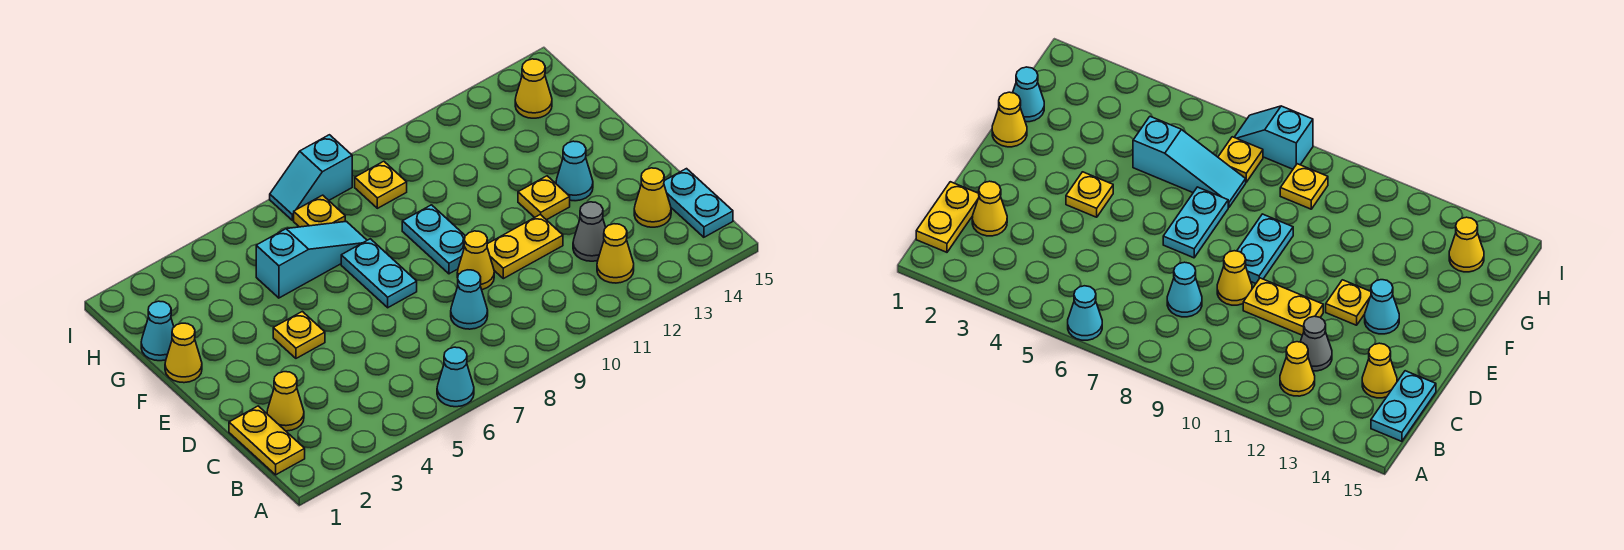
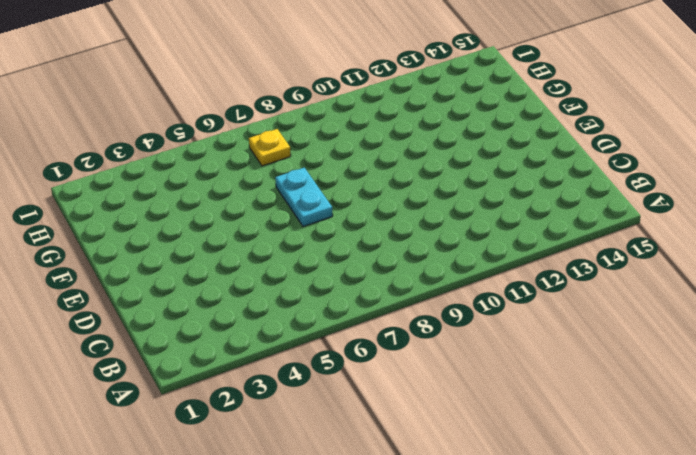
none -> cyan cone A6 level 1
none -> yellow plate B1:C1 level 1
none -> yellow cone B12 level 1

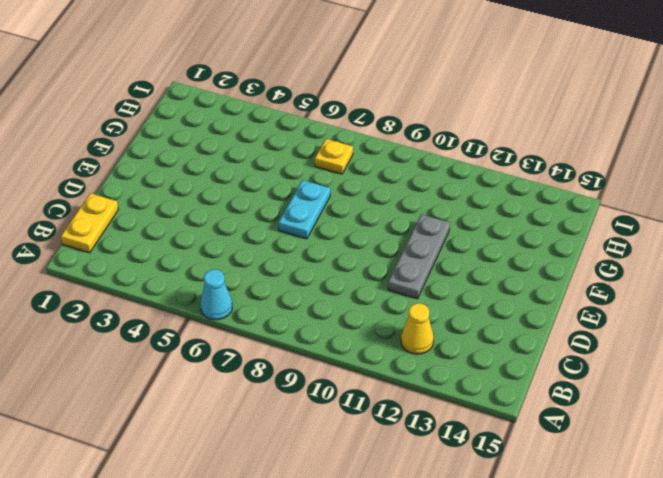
grey plate D11:F11 level 1 -> yellow plate D10:D11 level 1
none -> cyan plate B15:C15 level 1
none -> yellow cone C2 level 1
none -> cyan cone C8 level 1

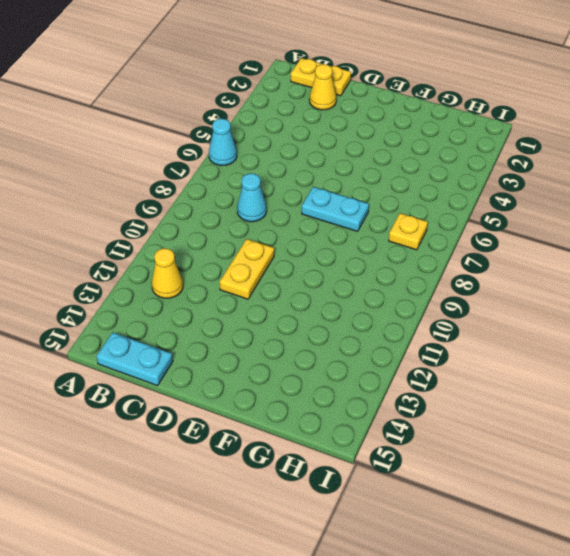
none -> grey cone C12 level 1
none -> yellow cone C14 level 1
none -> yellow cone D9 level 1

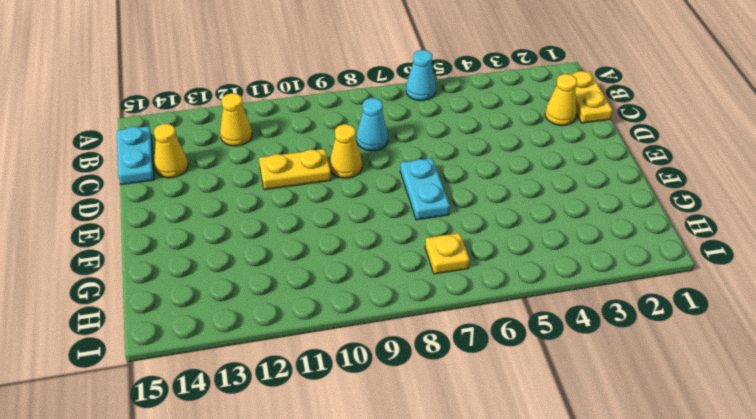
none -> grey cone C12 level 1
none -> yellow plate E4 level 1
none -> cyan plate E9:F9 level 1

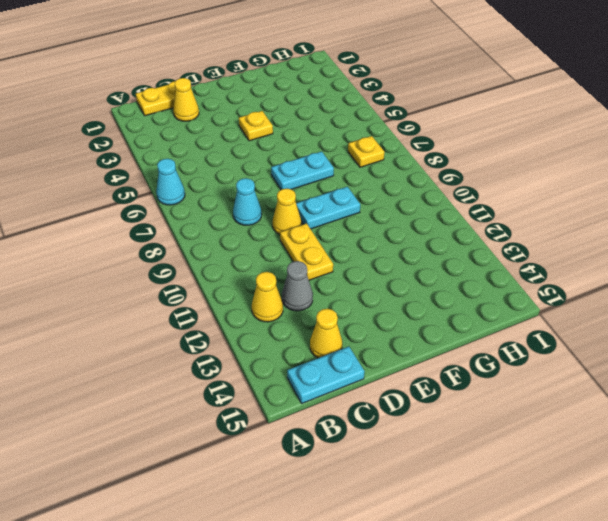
none -> yellow plate E12 level 1
none -> cyan cone E13 level 1
none -> yellow cone F1 level 1

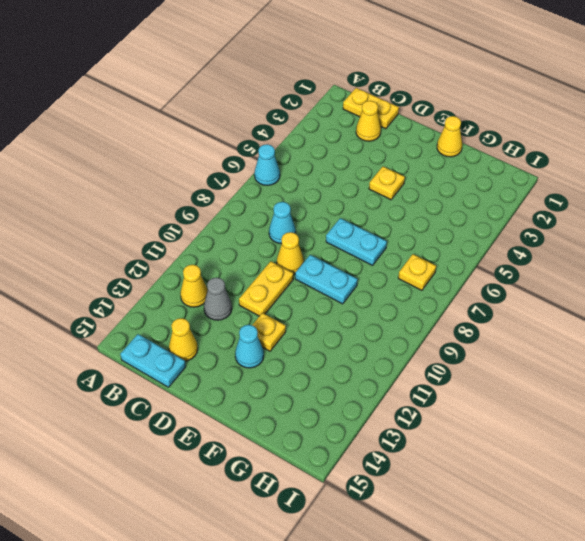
none -> cyan cone G1 level 1
none -> cyan slope G5:G7 level 1 top 5
none -> yellow plate H9 level 1

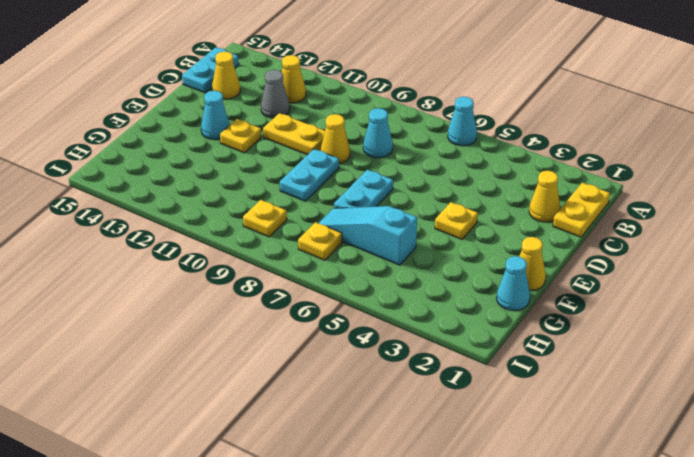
none -> yellow cone H14 level 1
none -> cyan slope I7:I8 level 1 top 8

